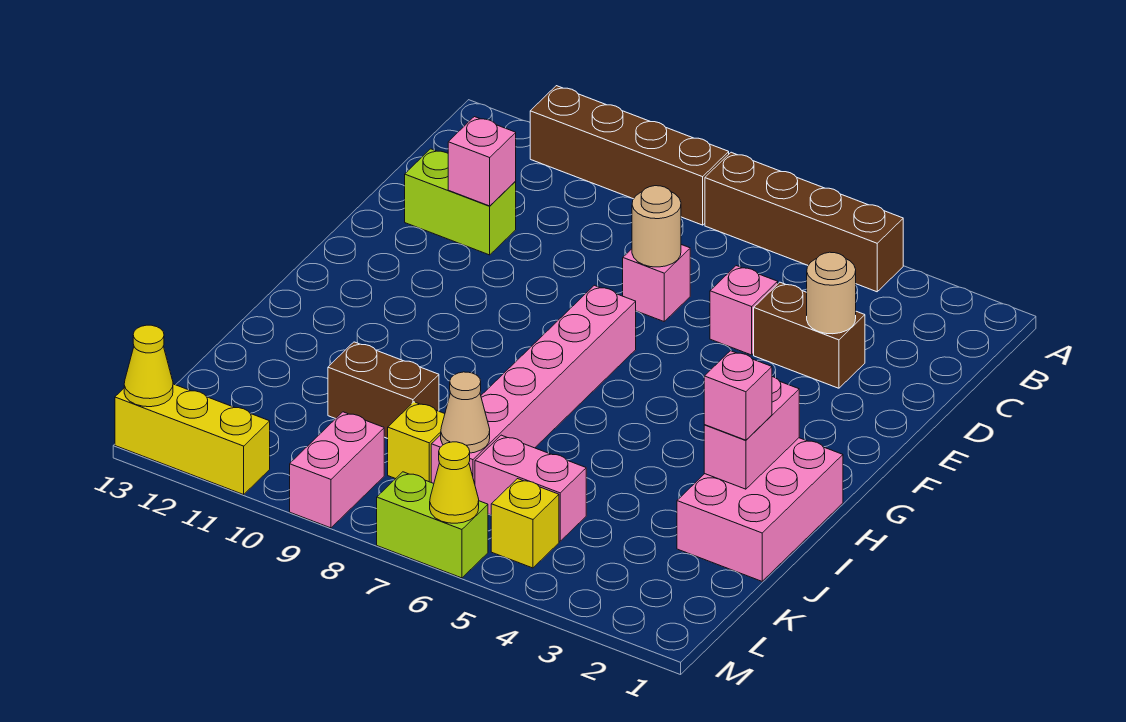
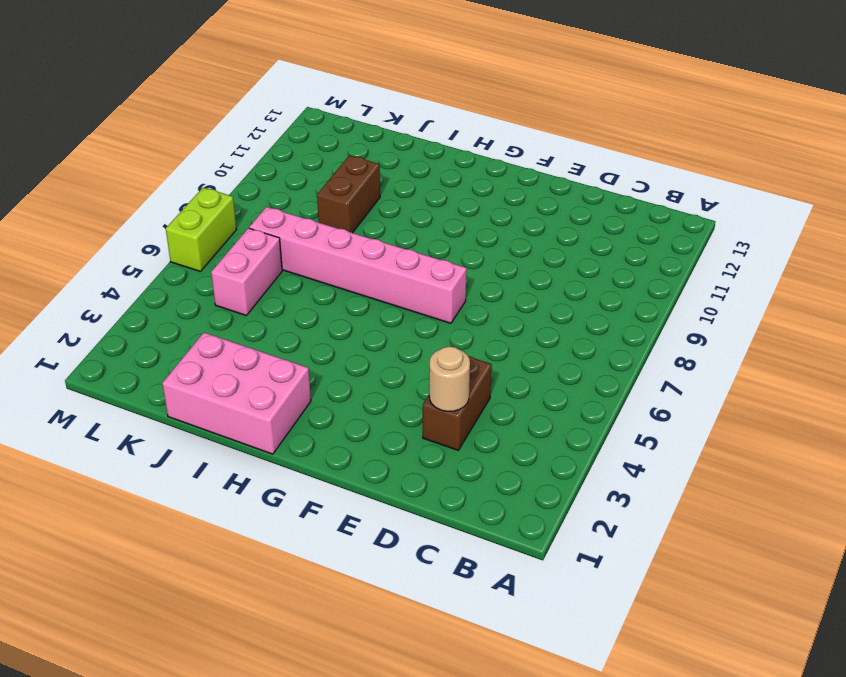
none -> brown brick A4:A7 level 1
none -> brown brick A8:A11 level 1
none -> pink brick D5 level 1

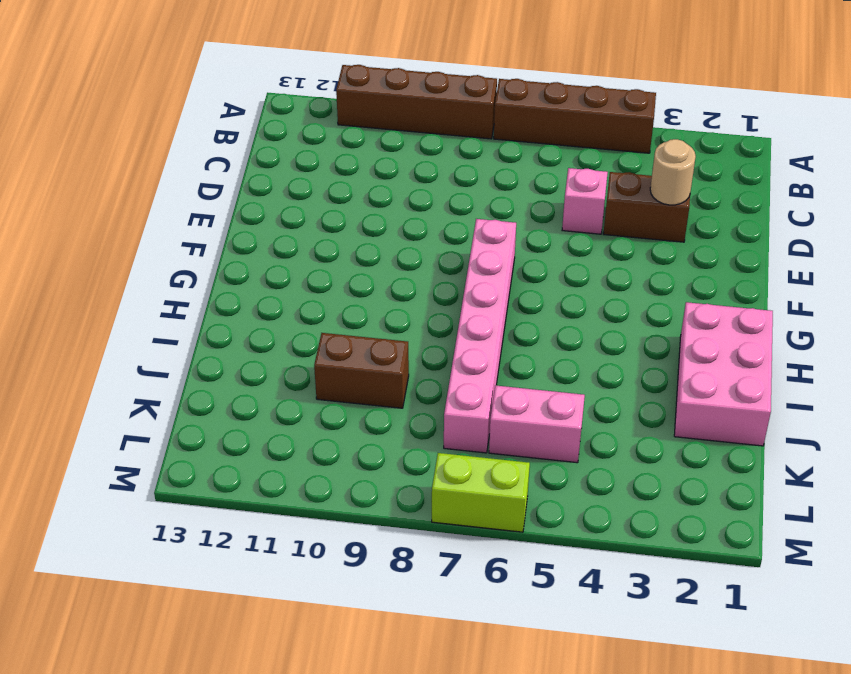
none -> pink brick D7 level 1
none -> lime brick D11:D12 level 1
none -> yellow brick K8 level 1

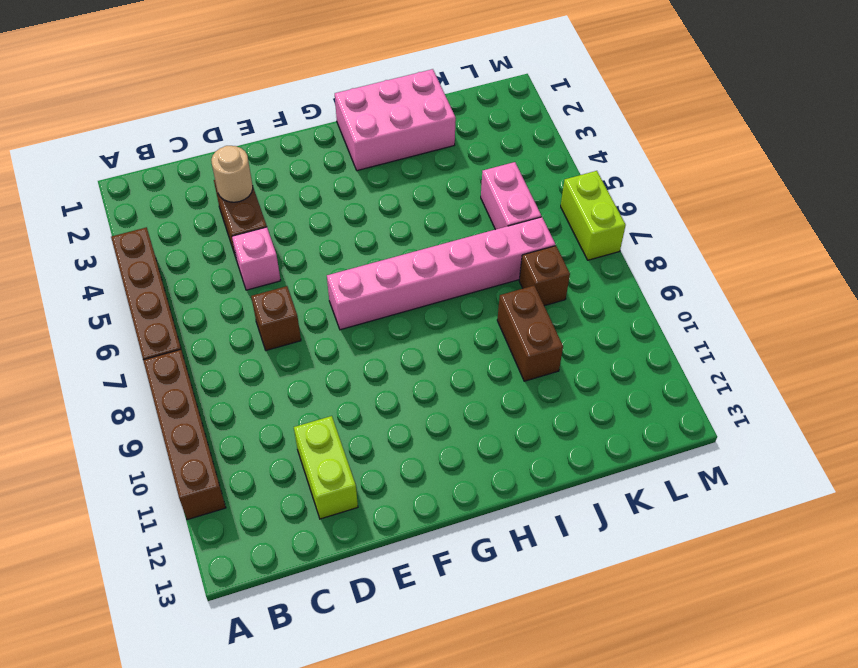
brown brick D7 level 1 -> pink brick D7 level 1
brown brick K8 level 1 -> yellow brick K8 level 1
none -> yellow brick L5 level 1
none -> pink brick L9:M9 level 1
none -> yellow brick M11:M13 level 1

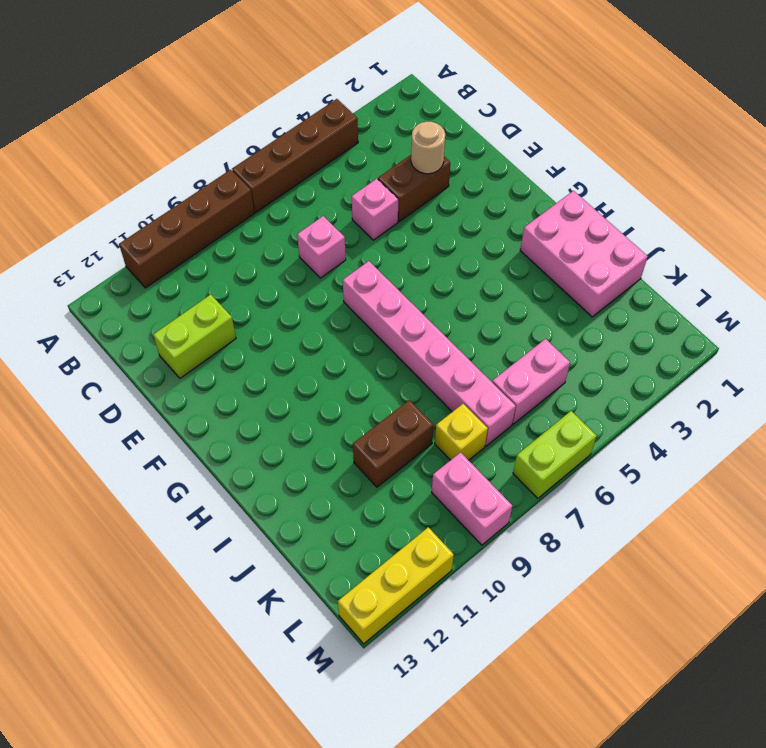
none -> yellow brick L5 level 1
none -> tan round brick D7 level 2
none -> pink brick D11 level 2

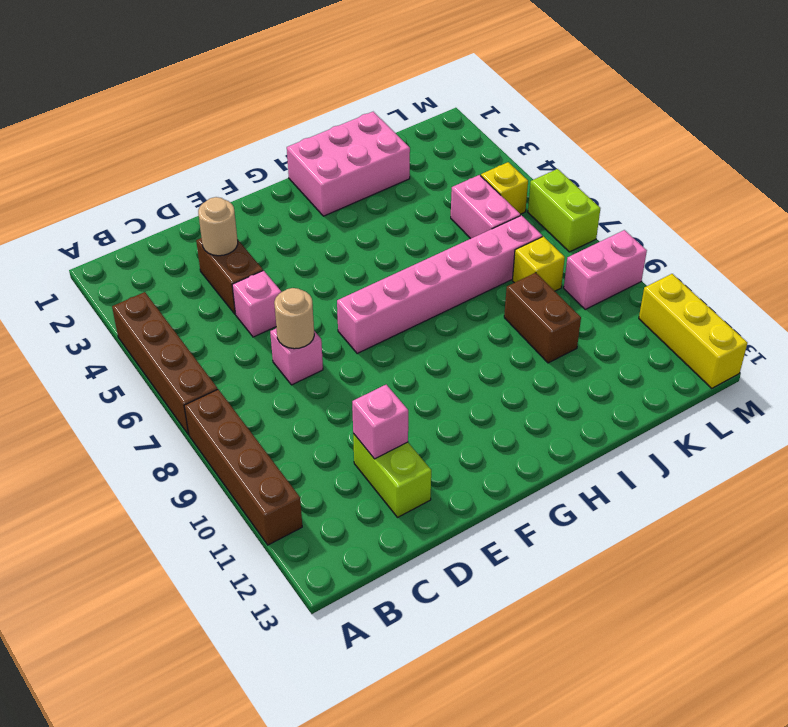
none -> pink brick H2:I2 level 2
none -> tan cone K7 level 2
none -> yellow cone M6 level 2

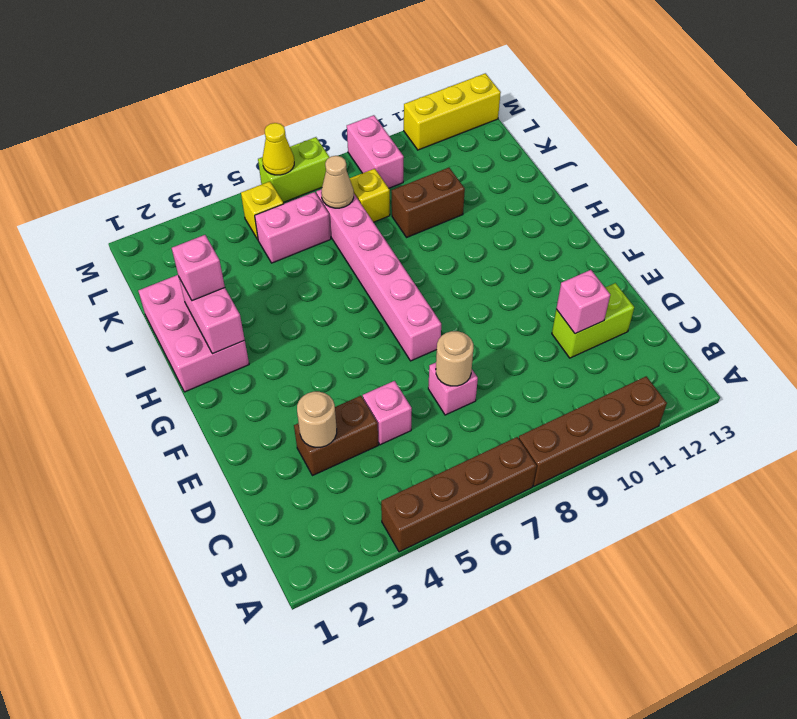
none -> yellow cone M13 level 2

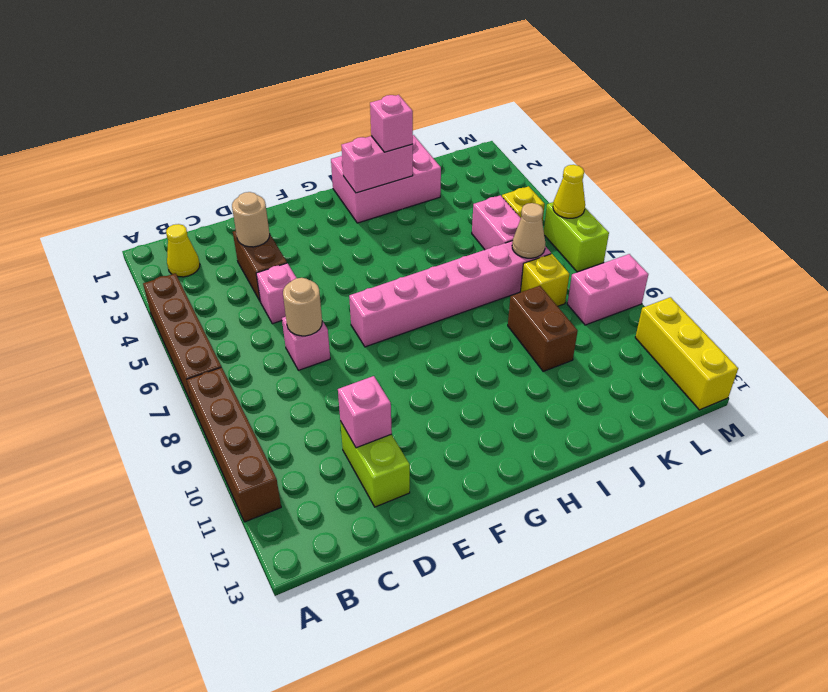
yellow cone B2 level 1 -> yellow cone M13 level 2

